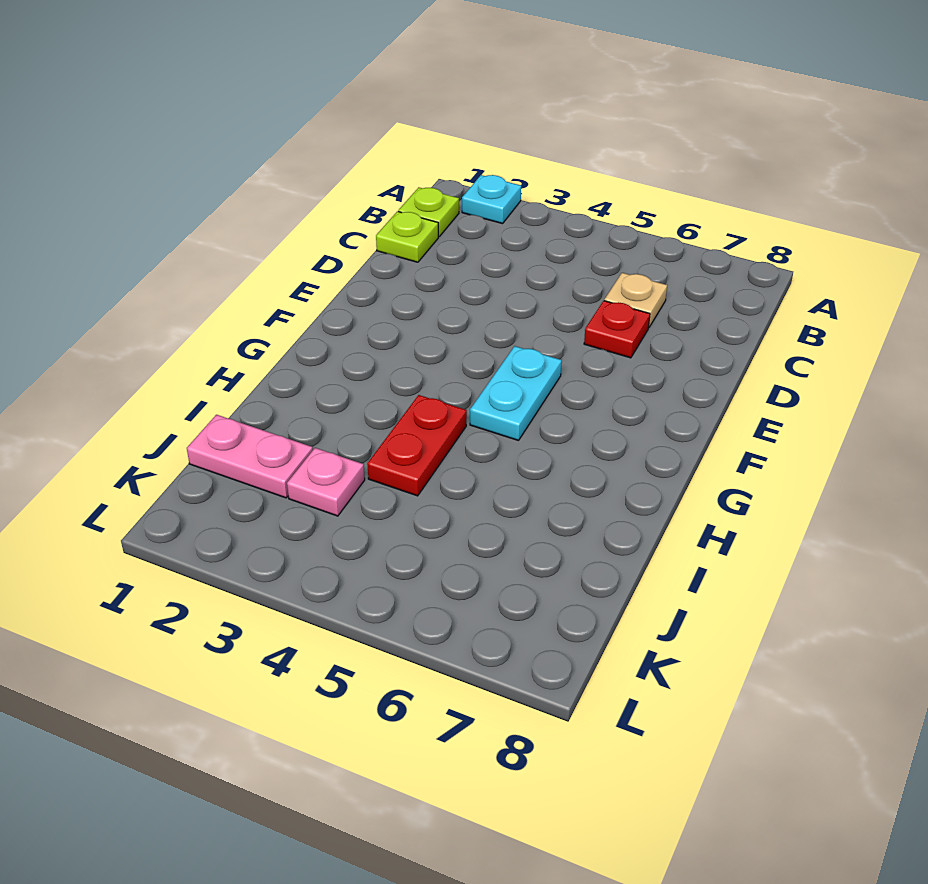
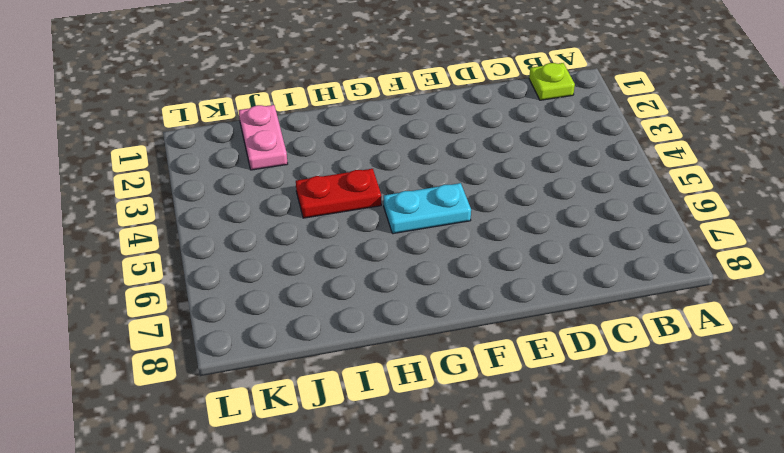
none -> cyan plate A2 level 1
none -> lime plate C1 level 1

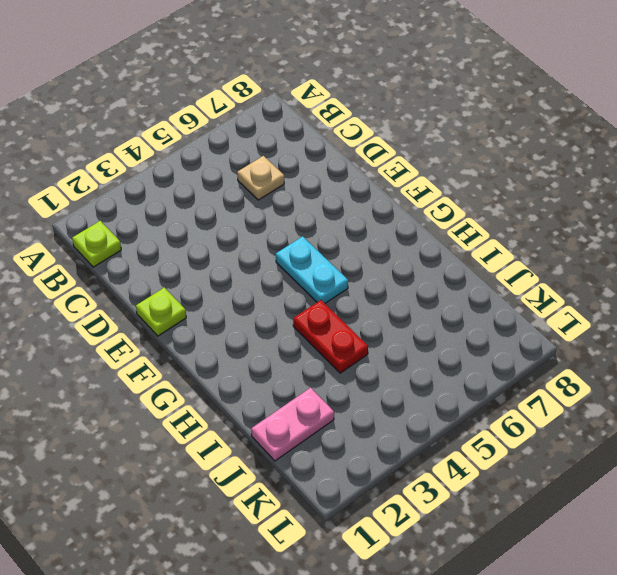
lime plate E1 level 1 -> lime plate C1 level 1
none -> cyan plate A2 level 1
none -> red plate D6 level 1

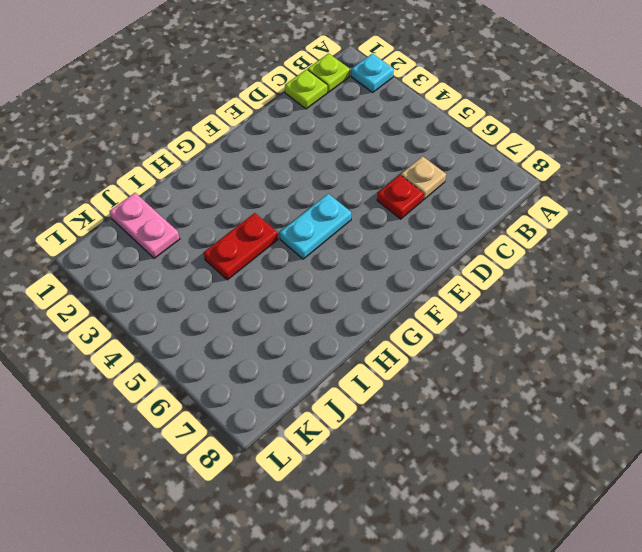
none -> pink plate J3 level 1

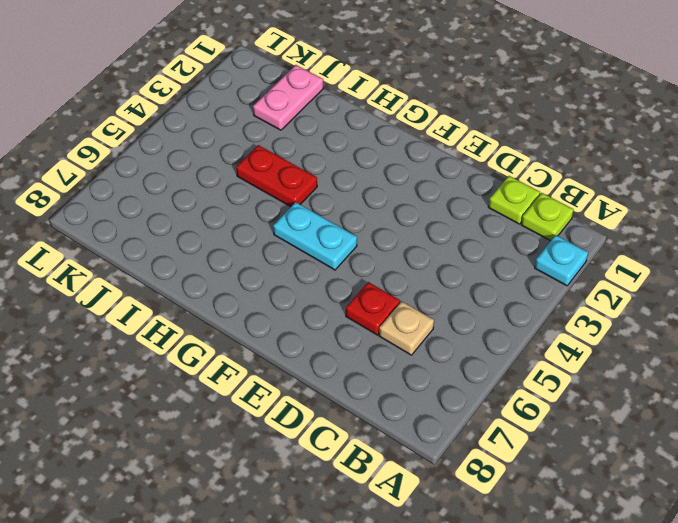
none -> pink plate J3 level 1

